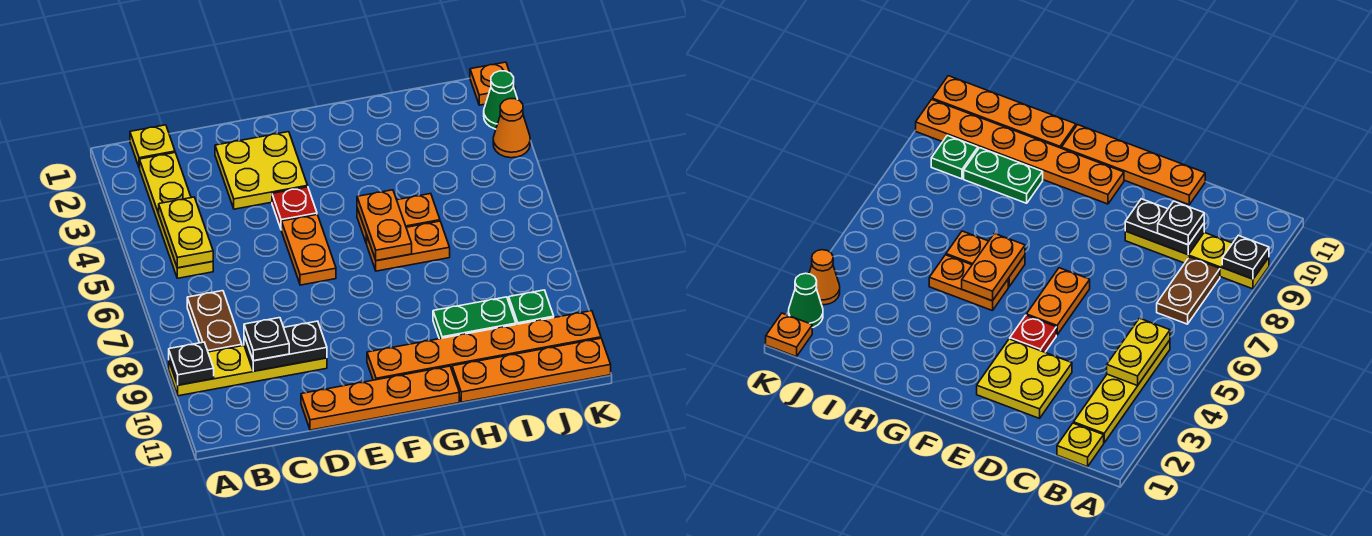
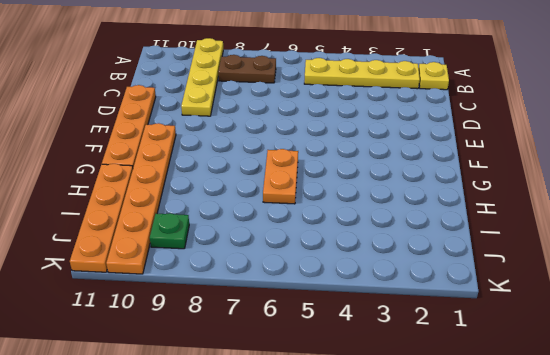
none -> yellow plate D2:E3 level 1
none -> red plate E4 level 1
none -> orange plate E5:E6 level 1

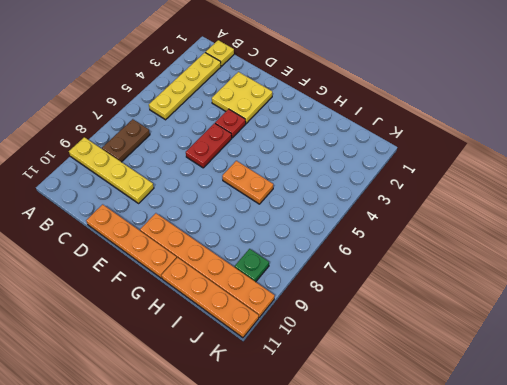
red plate E5:E6 level 1 -> orange plate E5:E6 level 1
none -> orange plate G5:H5 level 1
none -> green plate H9:I9 level 1
none -> orange plate K1 level 1

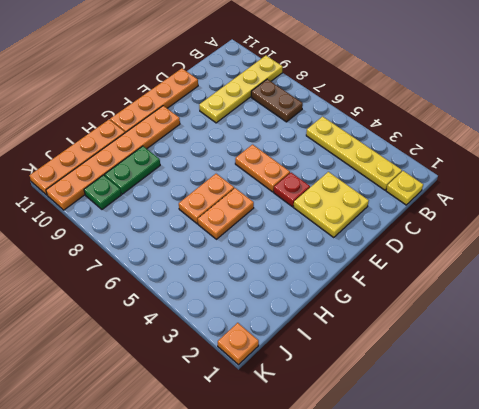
none -> green cone K2 level 1
none -> orange cone K3 level 1
none -> black plate A9 level 2

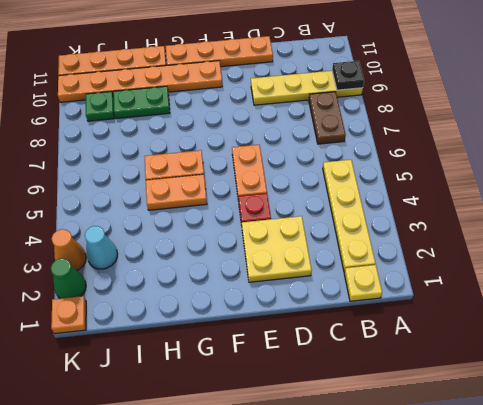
cyan cone J3 level 1 -> none
none -> yellow plate B4:B5 level 2
none -> black plate C9:D9 level 2
none -> orange plate G5:G6 level 2

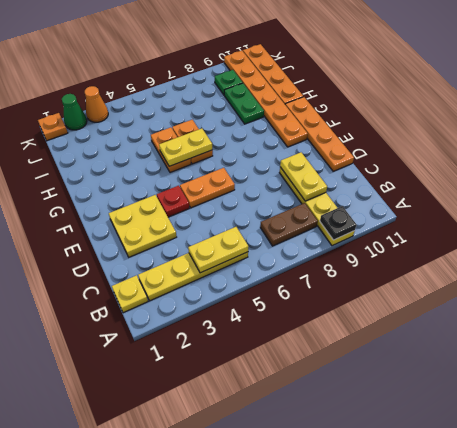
yellow plate C9:D9 level 2 -> black plate C9:D9 level 2
yellow plate G5:G6 level 2 -> orange plate G5:G6 level 2
none -> black plate C9 level 3

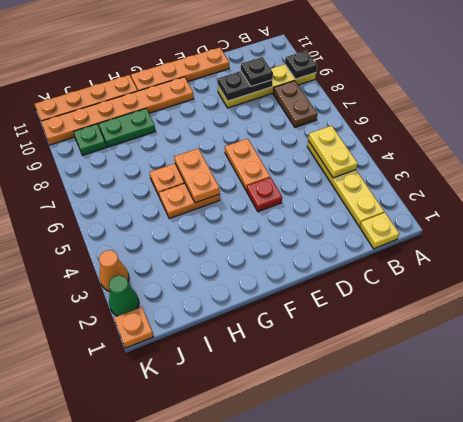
none -> yellow plate D2:E3 level 1

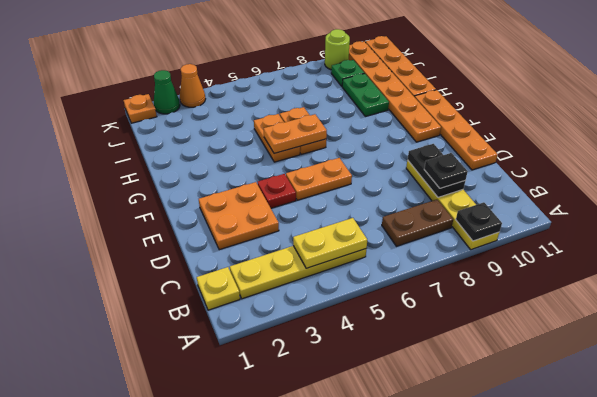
orange plate D2:E3 level 1 -> yellow plate D2:E3 level 1
lime round brick K9 level 1 -> none

